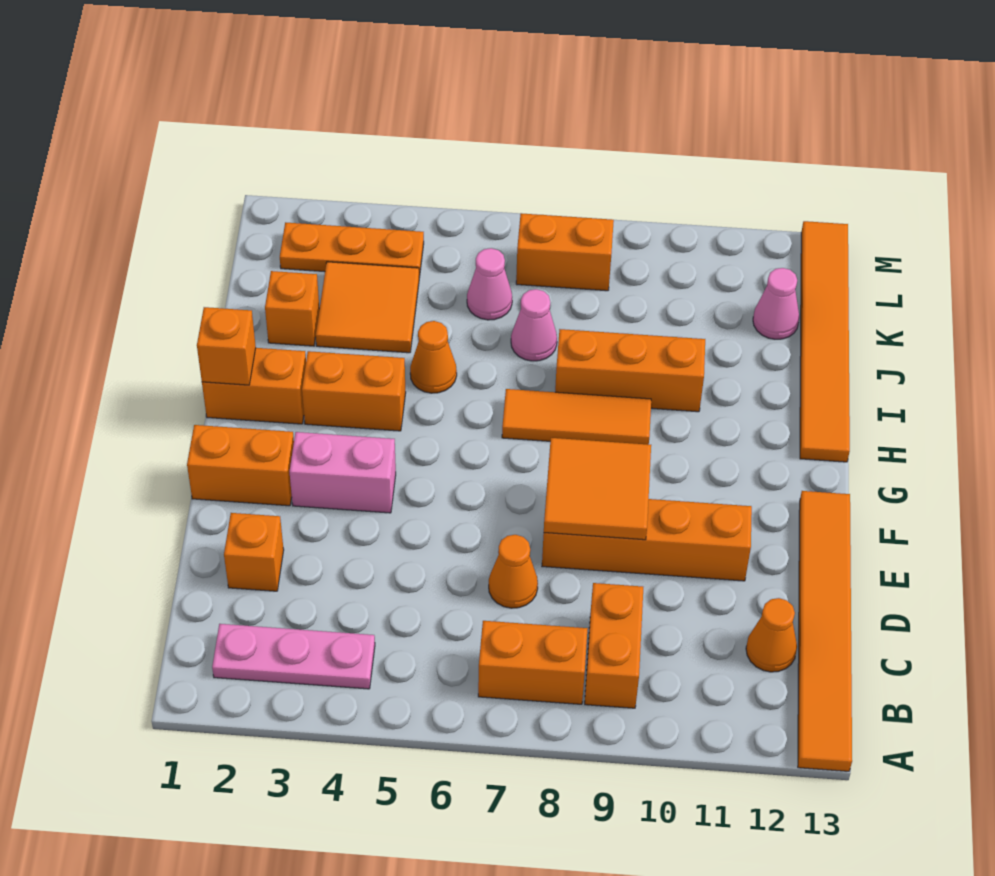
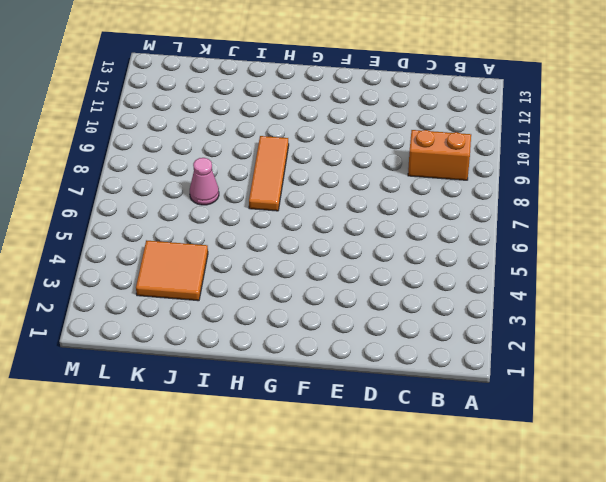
none -> orange tile A13:F13 level 1
none -> pink plate B2:B4 level 1
none -> orange brick B7:B8 level 1

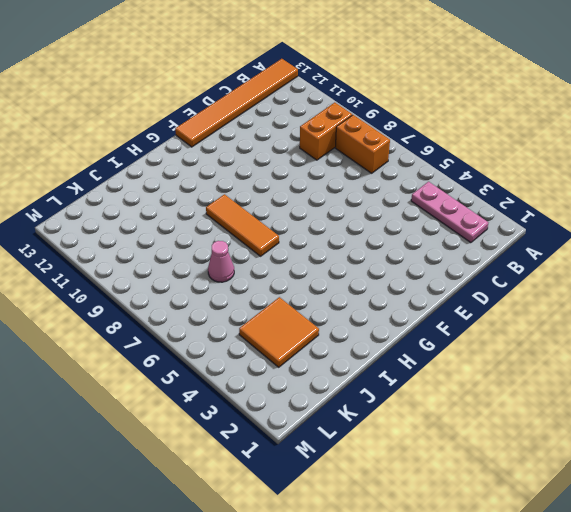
none -> orange cone C12 level 1
none -> orange brick D2 level 1
none -> orange cone D7 level 1

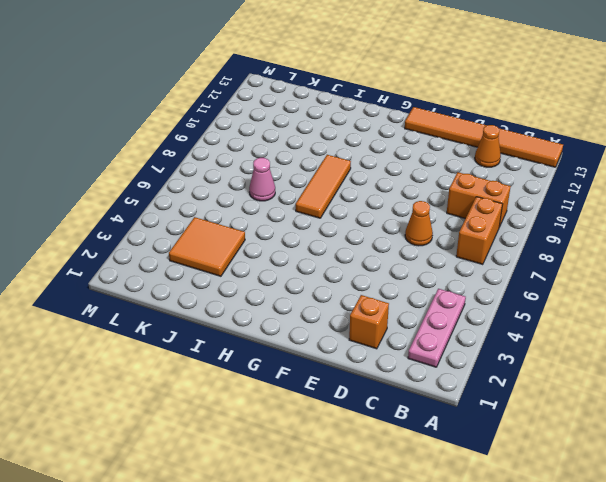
none -> orange brick E8:E11 level 1
none -> orange brick F1:F2 level 1
none -> pink brick F3:F4 level 1

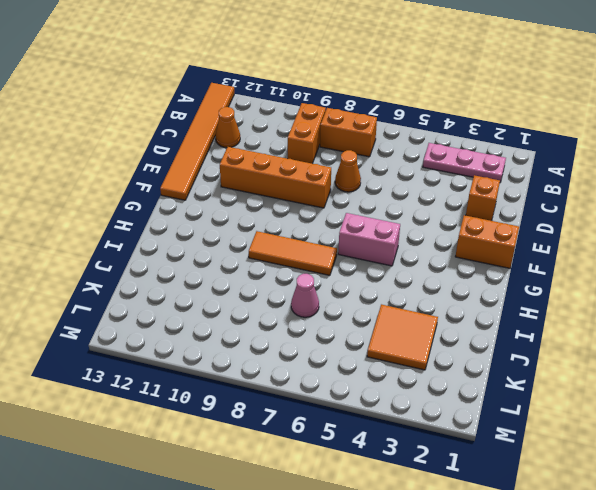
pink brick G5:G6 level 1 -> pink brick F3:F4 level 1
none -> orange brick H1:H2 level 1
none -> orange brick H3:H4 level 1
none -> orange tile H13:M13 level 1

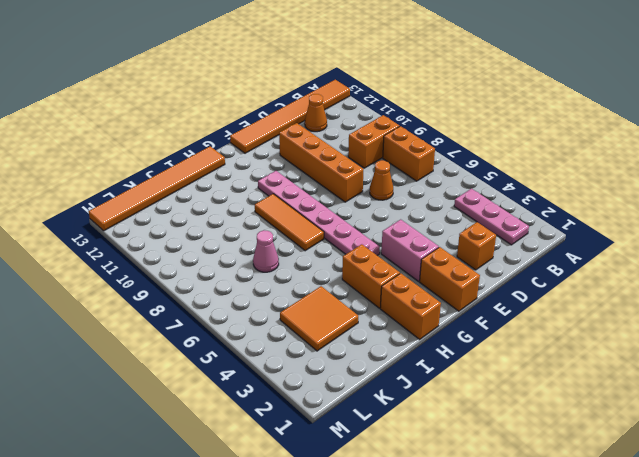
pink plate G5:G10 level 1 -> none
none -> orange cone I5 level 1
none -> orange brick I8:I10 level 1
none -> orange brick J2 level 1

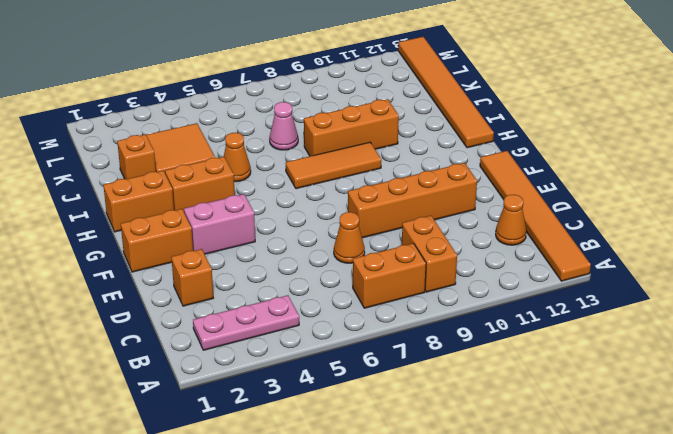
none -> pink cone K6 level 1
none -> pink cone K12 level 1
none -> orange plate L2:L4 level 1

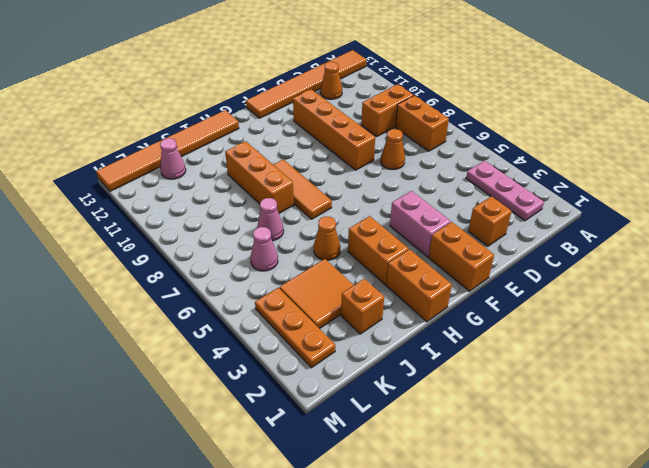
none -> orange brick L7:L8 level 1
none -> orange tile E8:F9 level 2
none -> orange brick H1 level 2

